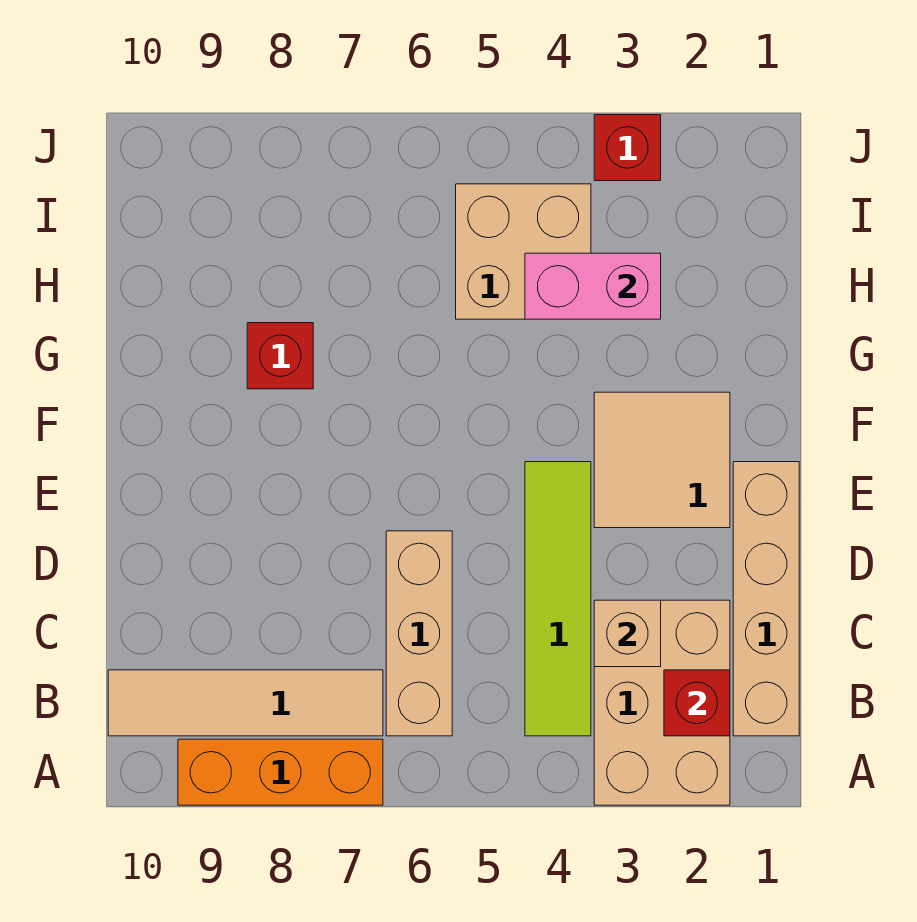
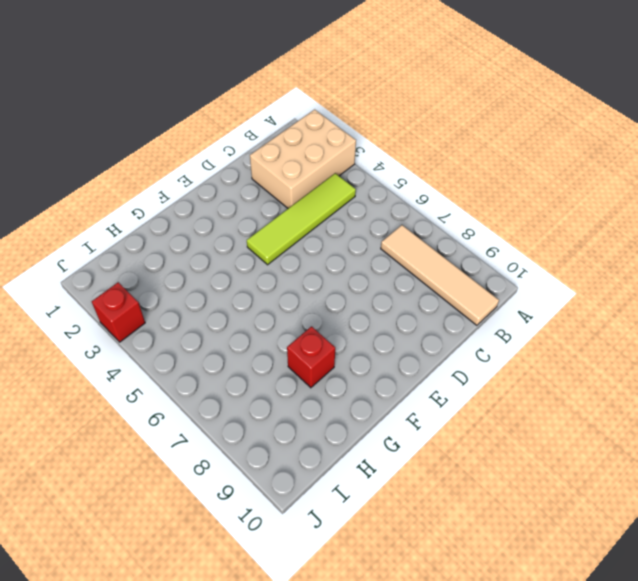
none -> orange brick A7:A9 level 1
none -> tan brick B1:E1 level 1
none -> tan brick B6:D6 level 1

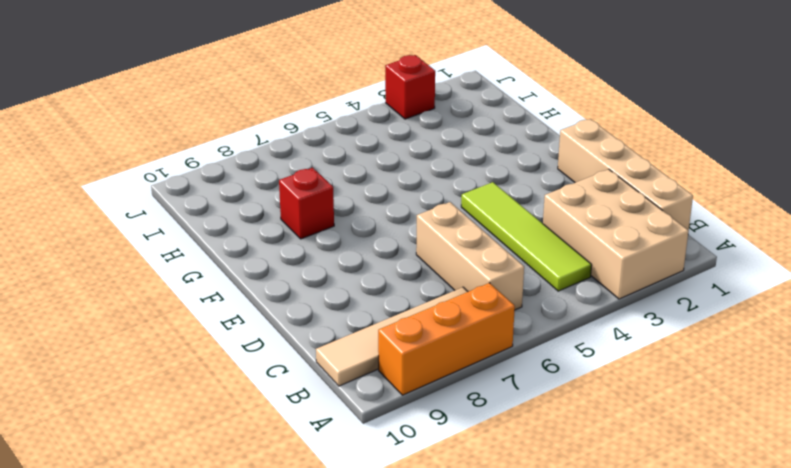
none -> tan tile E2:F3 level 1
none -> tan brick H4:I5 level 1
none -> red brick B2 level 2

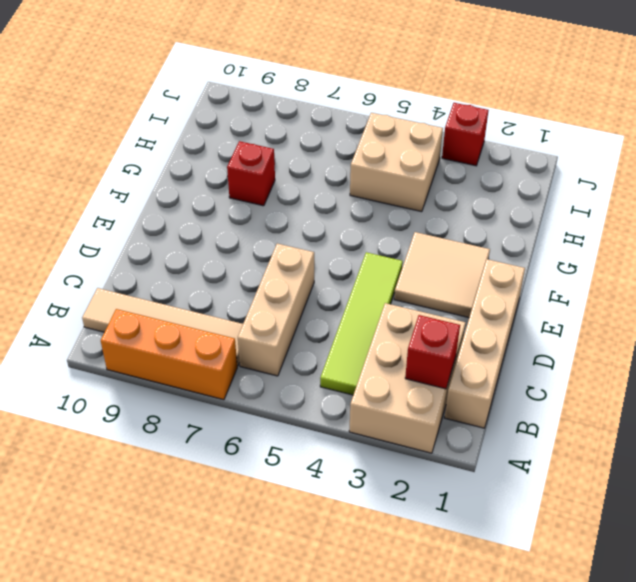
none -> tan brick C3 level 2
none -> pink brick H3:H4 level 2

